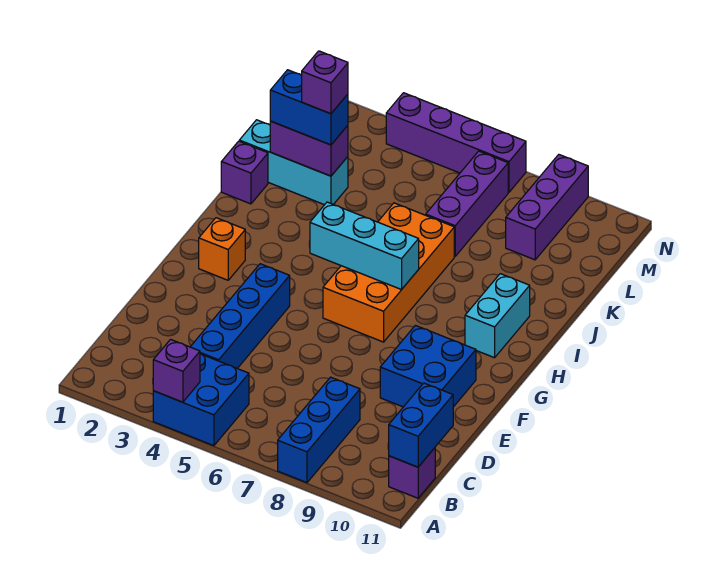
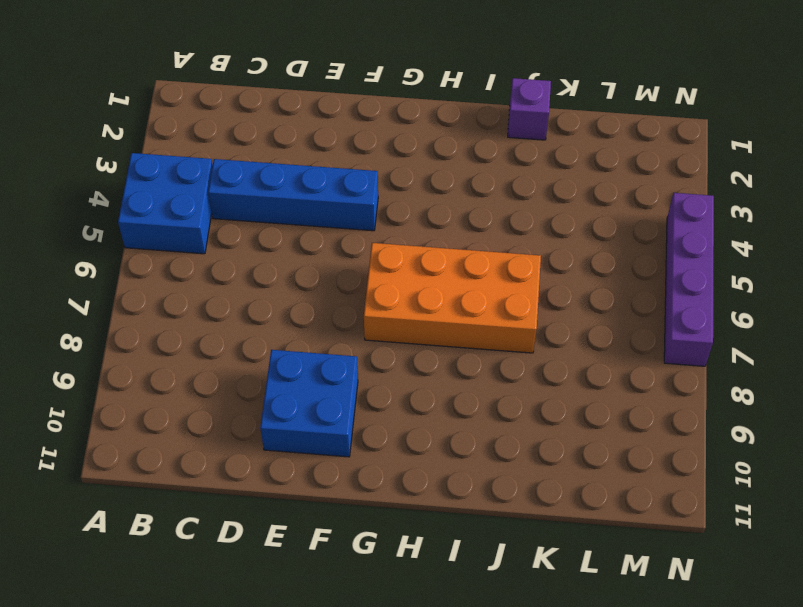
none -> blue brick A8:C8 level 1
none -> purple brick B11 level 1
none -> orange brick G2 level 1

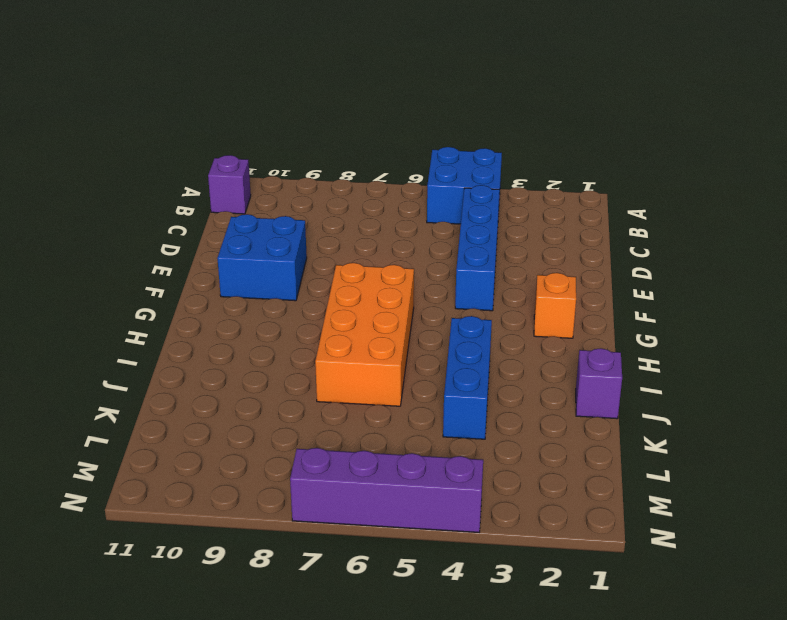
blue brick I4:K4 level 1 -> blue brick A8:C8 level 1
none -> cyan brick H10:I10 level 1
none -> cyan brick K1:K3 level 1
none -> purple brick K7:M7 level 1

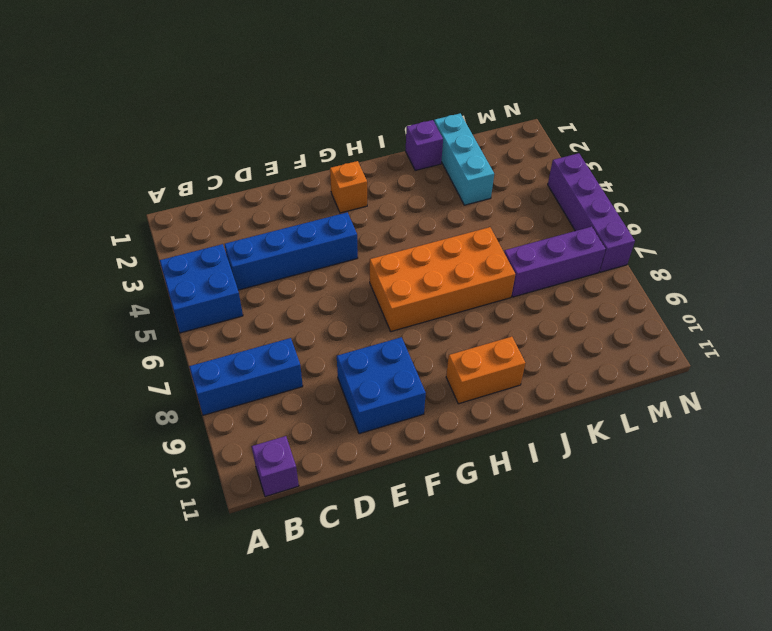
orange brick H10:I10 level 1 -> cyan brick H10:I10 level 1
none -> purple brick L9:N9 level 1
none -> purple brick A4 level 2
none -> blue brick B11:C11 level 2

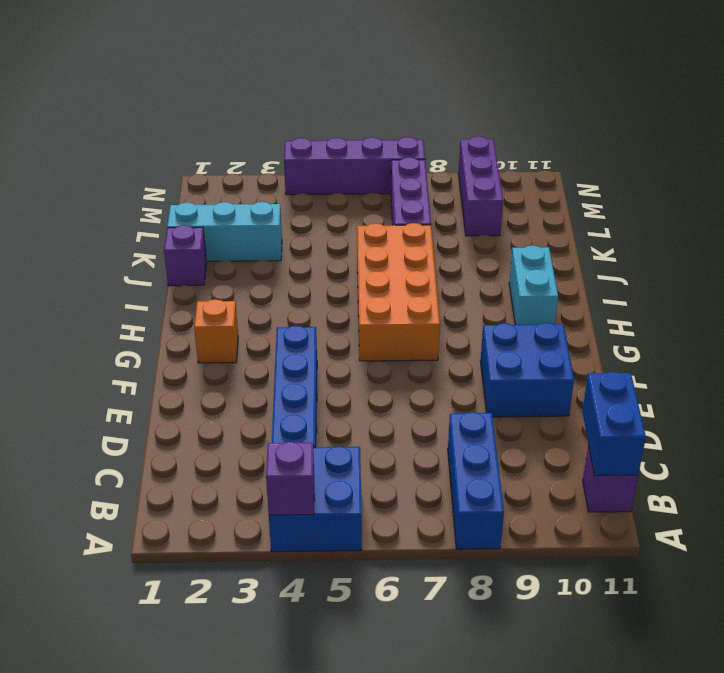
none -> cyan brick H5:H7 level 2
none -> purple brick K2:K3 level 2
none -> blue brick K2:K3 level 3

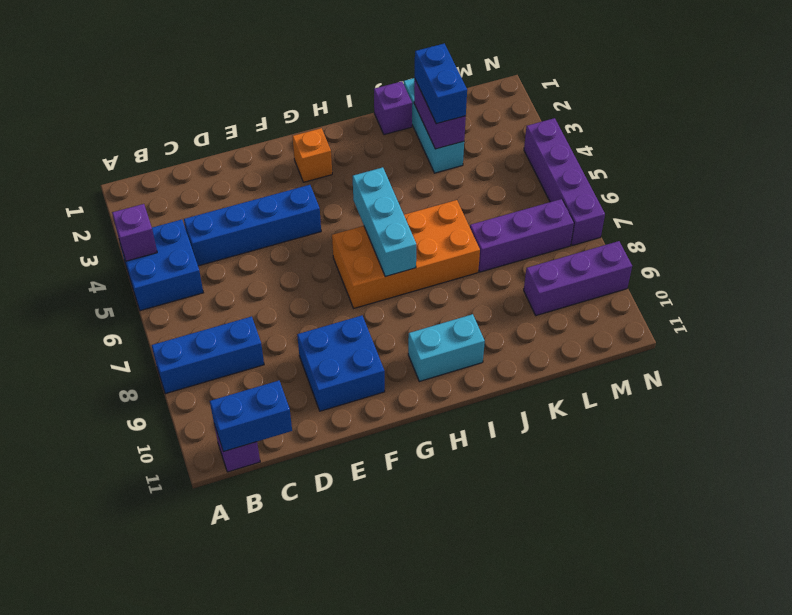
none -> purple brick K3 level 4

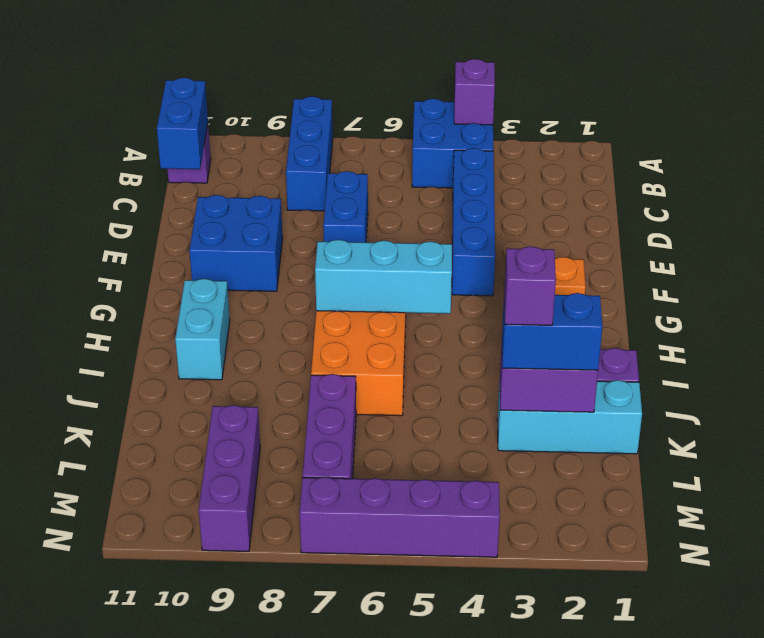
blue brick D7:E7 level 1 -> none

